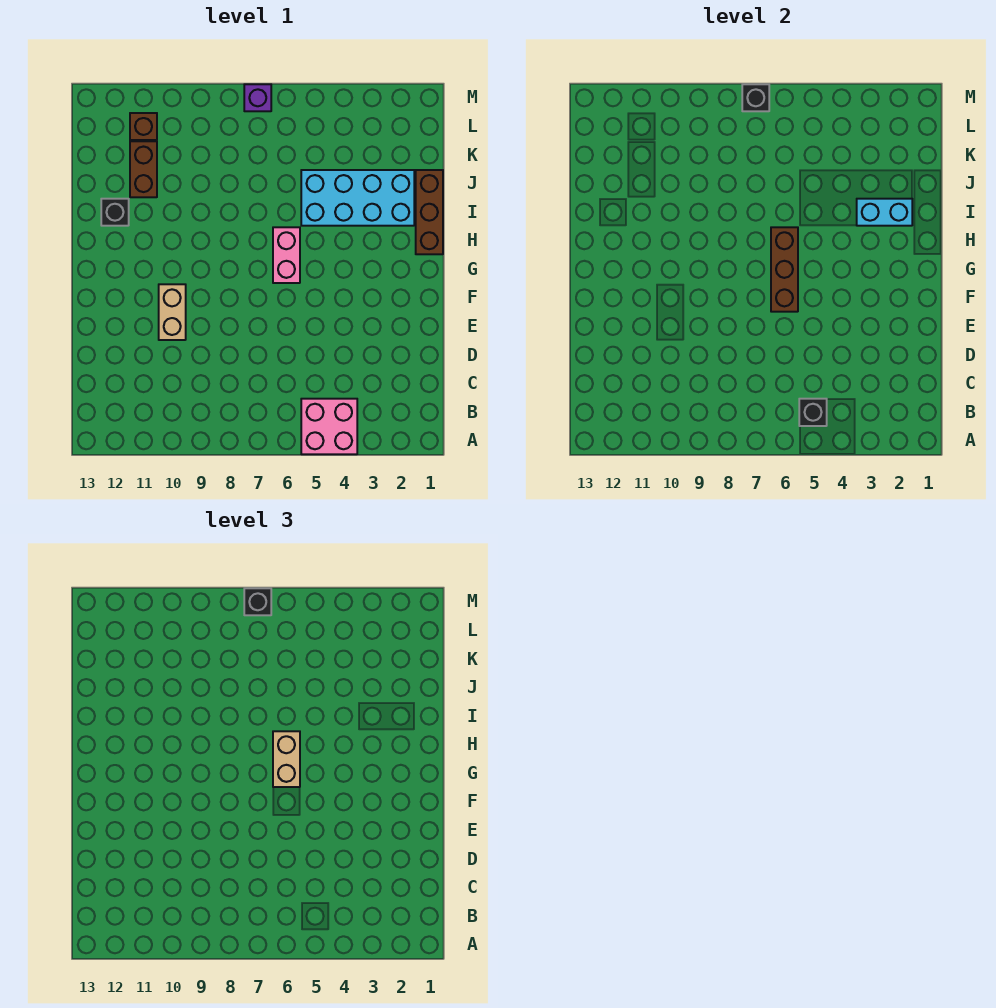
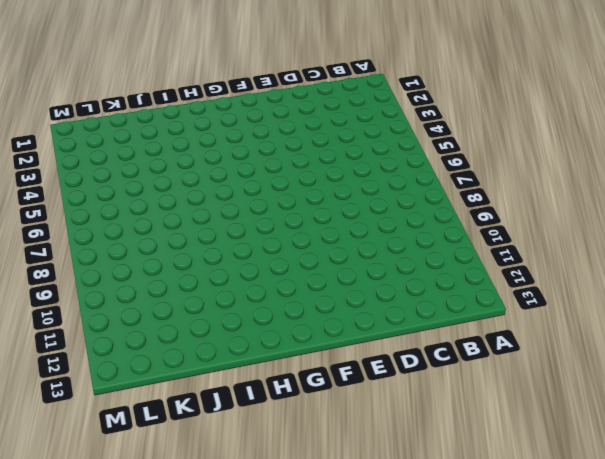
none -> pink brick A4:B5 level 1
none -> tan brick E10:F10 level 1
none -> pink brick G6:H6 level 1

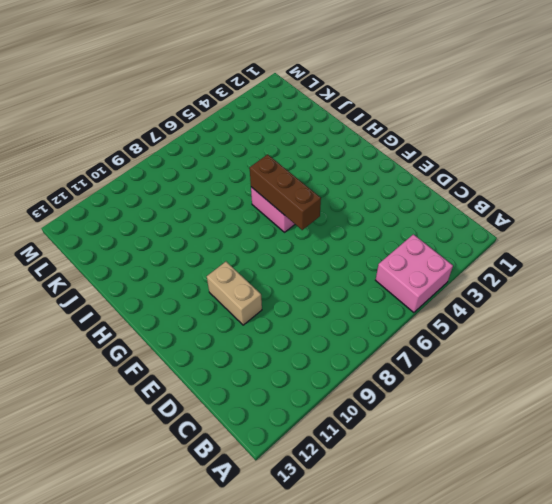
none -> brown brick H1:J1 level 1
none -> cyan brick I2:J5 level 1
none -> black brick I12 level 1

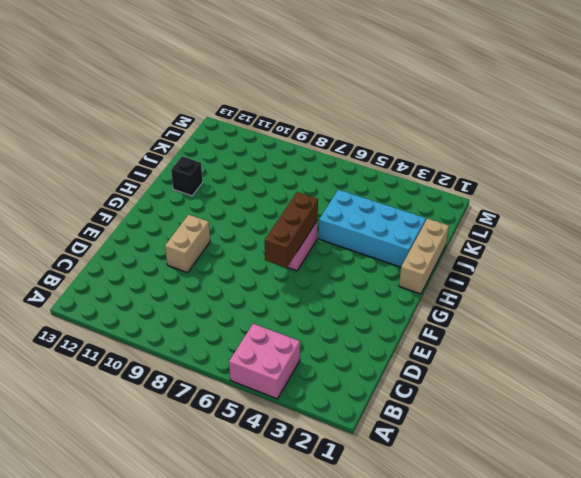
tan brick H1:J1 level 1 -> brown brick H1:J1 level 1
none -> brown brick J11:K11 level 1
none -> brown brick L11 level 1
none -> purple brick M7 level 1

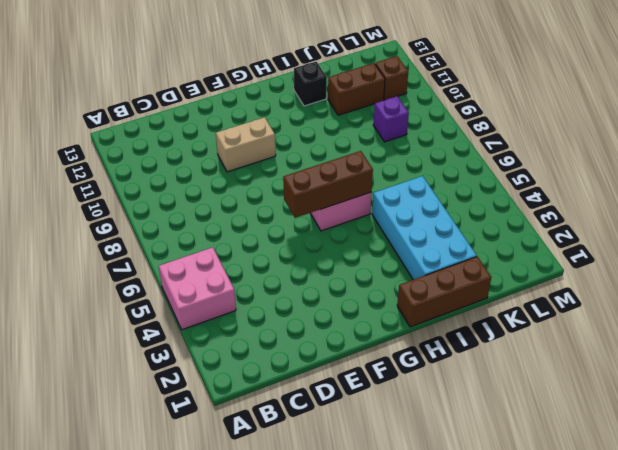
purple brick K9 level 1 -> purple brick M7 level 1
none -> black brick B5 level 2
none -> cyan brick I2:I3 level 2
none -> black brick M7 level 2

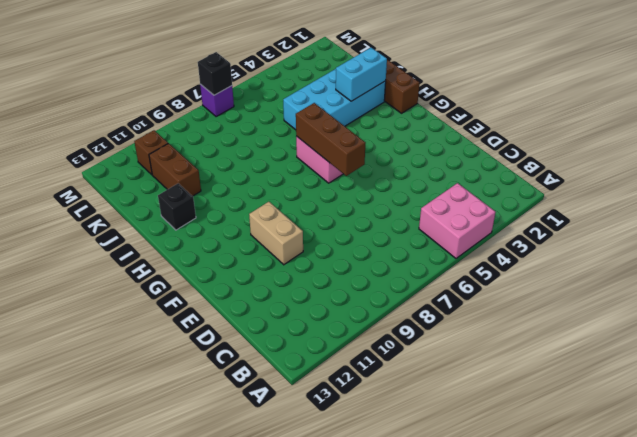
none -> black brick B5 level 2
none -> tan brick G6:H6 level 3
none -> black brick M7 level 3

